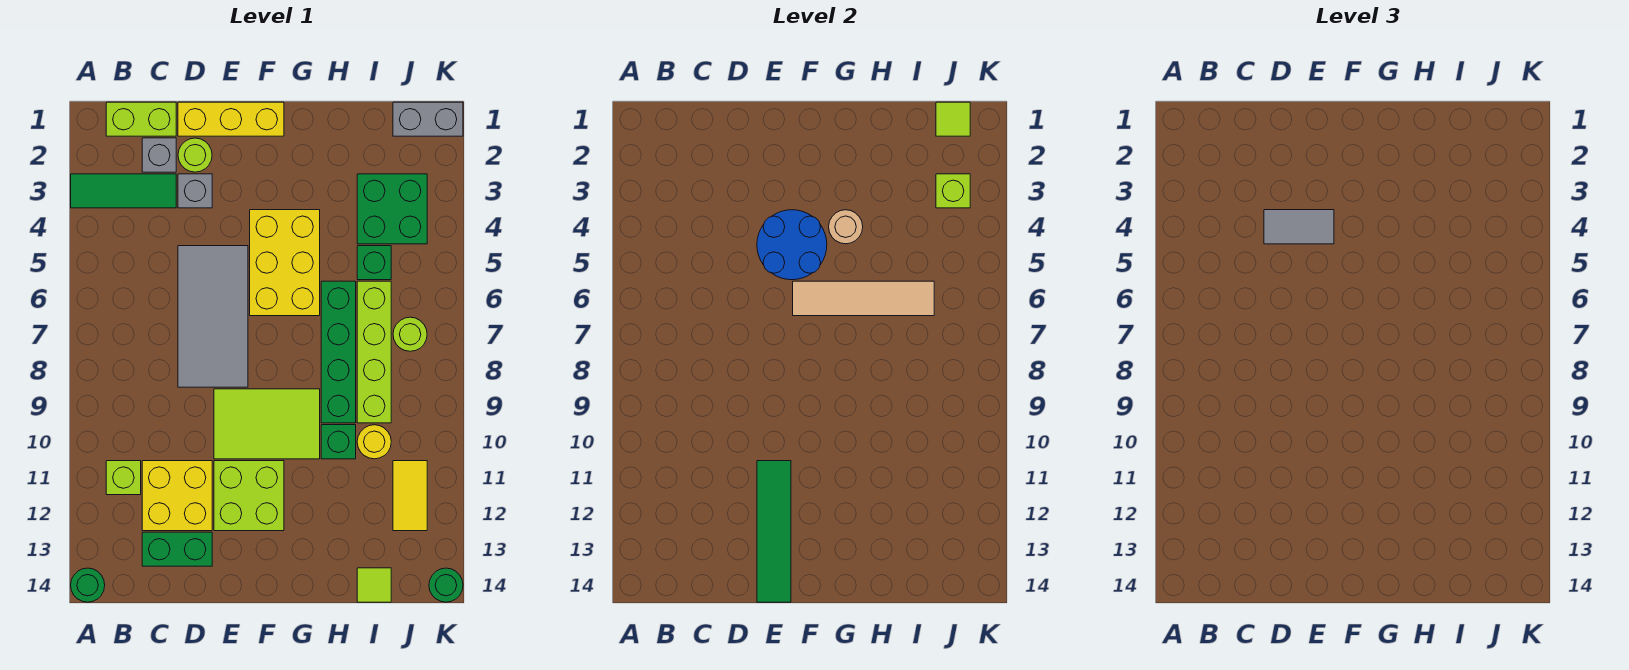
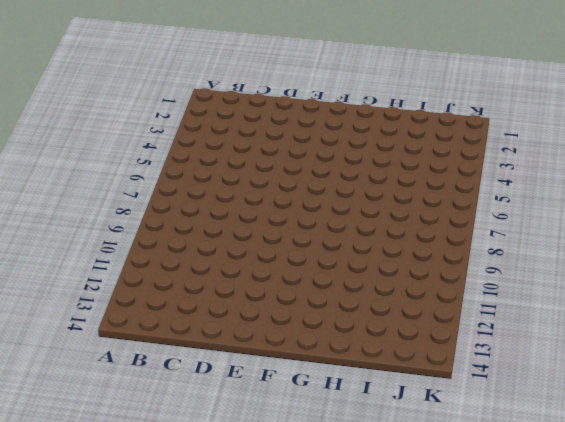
none -> green tile A3:C3 level 1
none -> green round brick A14 level 1
none -> lime brick B1:C1 level 1
none -> lime brick B11 level 1

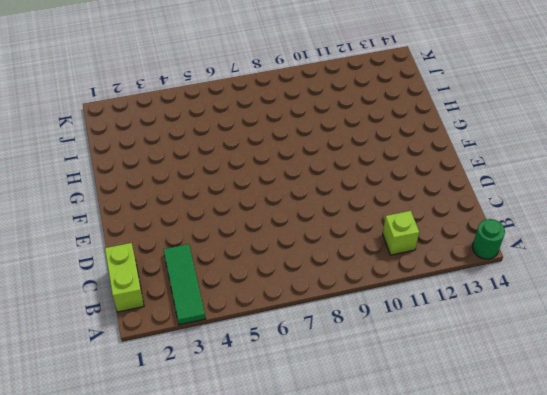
none -> grey brick C2 level 1
none -> yellow brick C11:D12 level 1
none -> green brick C13:D13 level 1
none -> yellow brick D1:F1 level 1

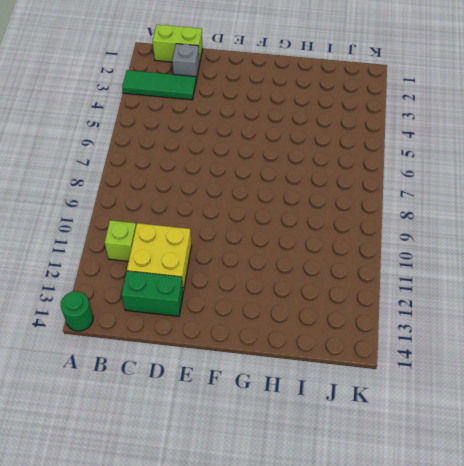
none -> yellow brick D1:F1 level 1
none -> lime round brick D2 level 1
none -> grey brick D3 level 1
none -> grey tile D5:E8 level 1

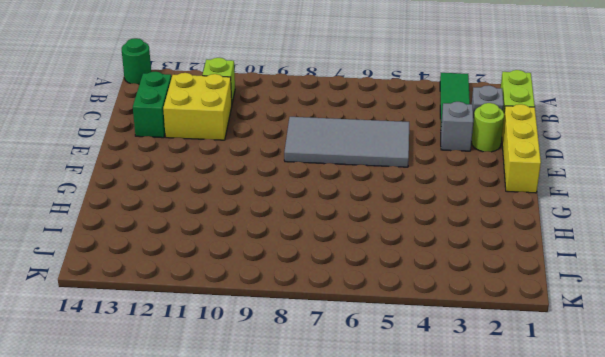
none -> lime tile E9:G10 level 1
none -> lime brick E11:F12 level 1
none -> yellow brick F4:G6 level 1
none -> green brick H6:H9 level 1

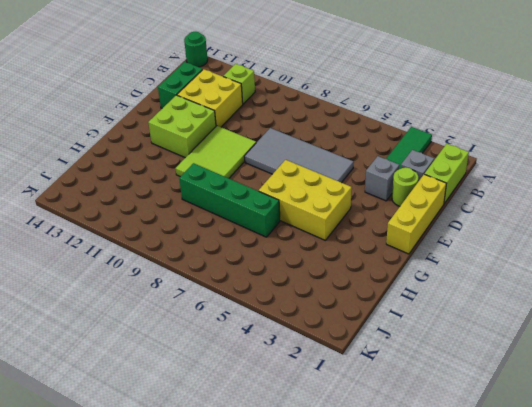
none -> green brick H10 level 1
none -> green brick I3:J4 level 1
none -> green brick I5 level 1
none -> lime brick I6:I9 level 1

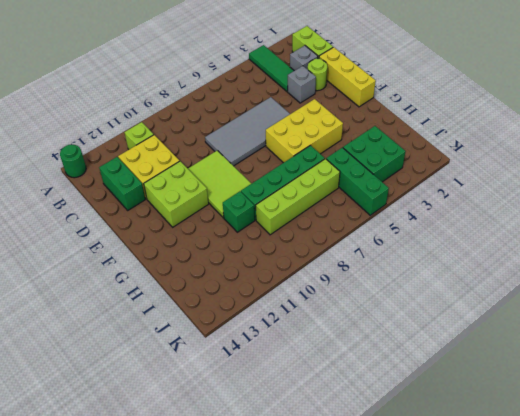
green brick I5:K5 level 1 -> green brick I5 level 1
none -> yellow round brick I10 level 1
none -> lime tile I14 level 1
none -> grey brick J1:K1 level 1
none -> lime round brick J7 level 1

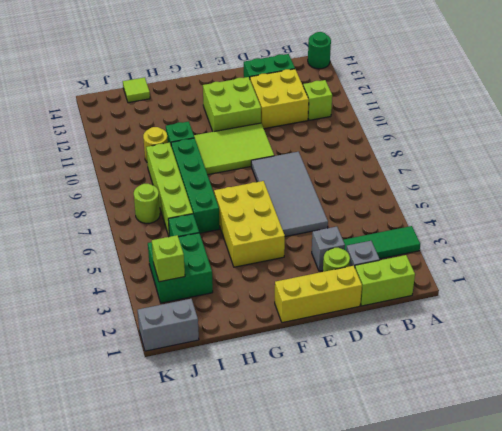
none -> yellow tile J11:J12 level 1
none -> green round brick K14 level 1
none -> blue round brick E4:F5 level 2
none -> green tile E11:E14 level 2

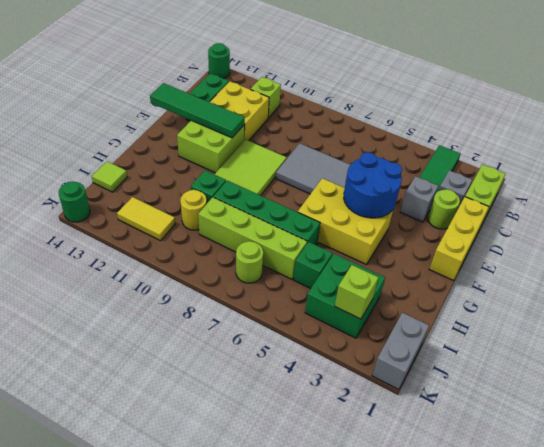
none -> tan tile F6:I6 level 2
none -> tan round brick G4 level 2
none -> lime tile J1 level 2
none -> grey tile D4:E4 level 3

